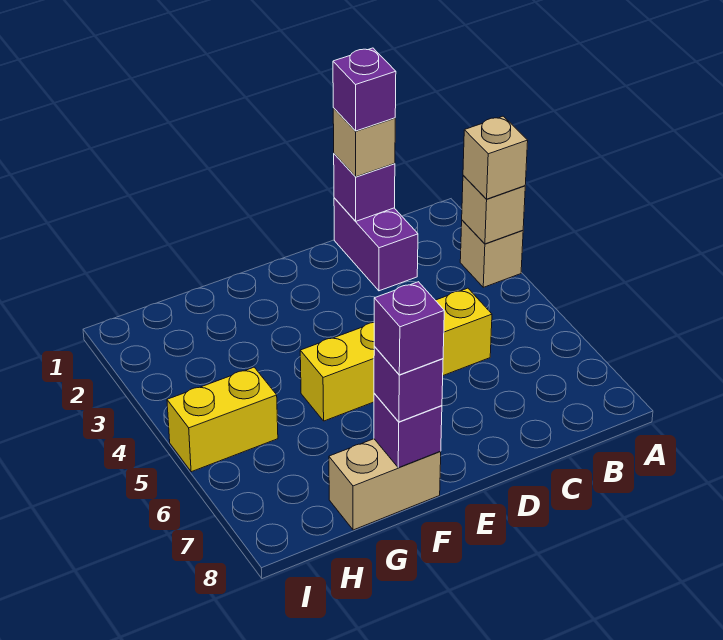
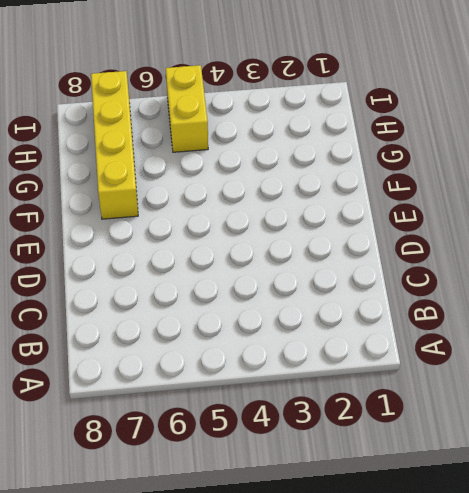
yellow brick F7:I7 level 1 -> yellow brick C5:F5 level 1
none -> tan brick A3 level 1
none -> purple brick C1:C2 level 1
none -> tan brick F8:G8 level 1

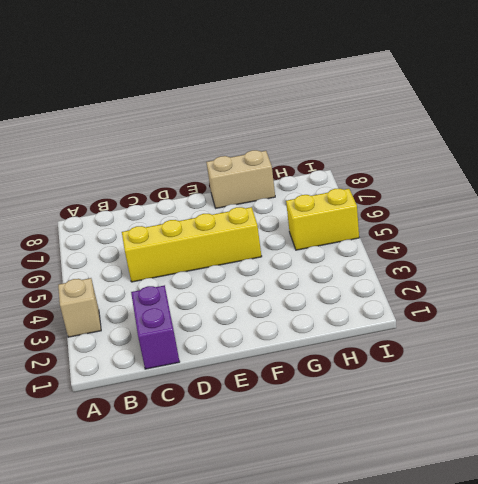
none -> tan brick A3 level 2
none -> purple brick C1 level 2
none -> purple brick F8 level 2

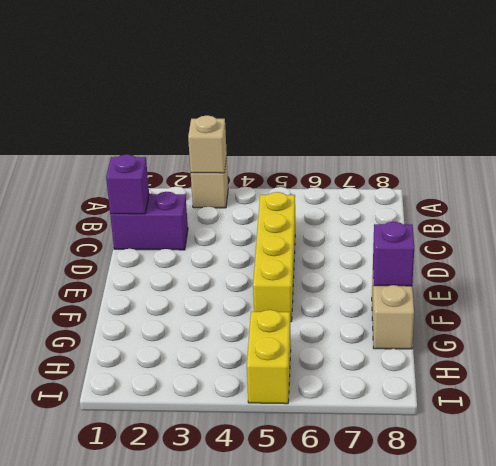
none -> tan brick A3 level 3
none -> tan brick C1 level 3
none -> purple brick F8 level 3

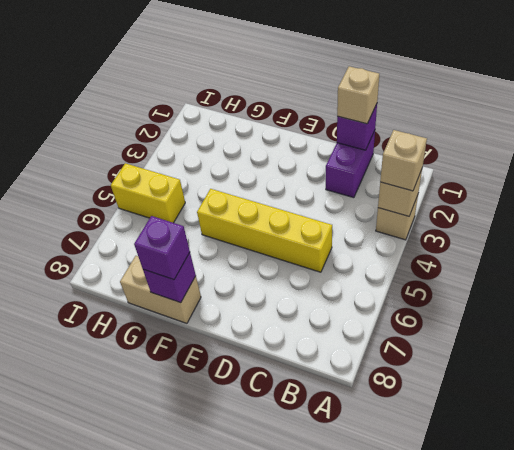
none -> purple brick C1 level 4
none -> purple brick F8 level 4

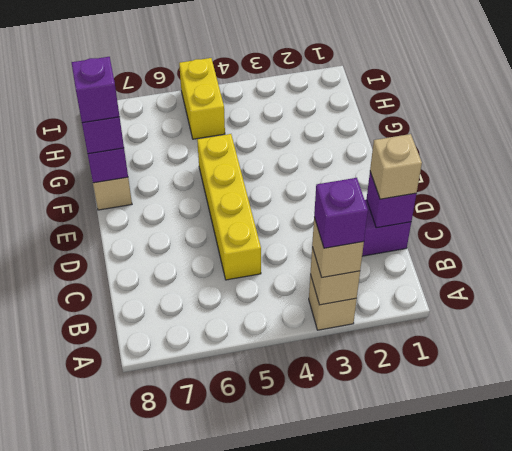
purple brick A3 level 4 -> purple brick C1 level 4

